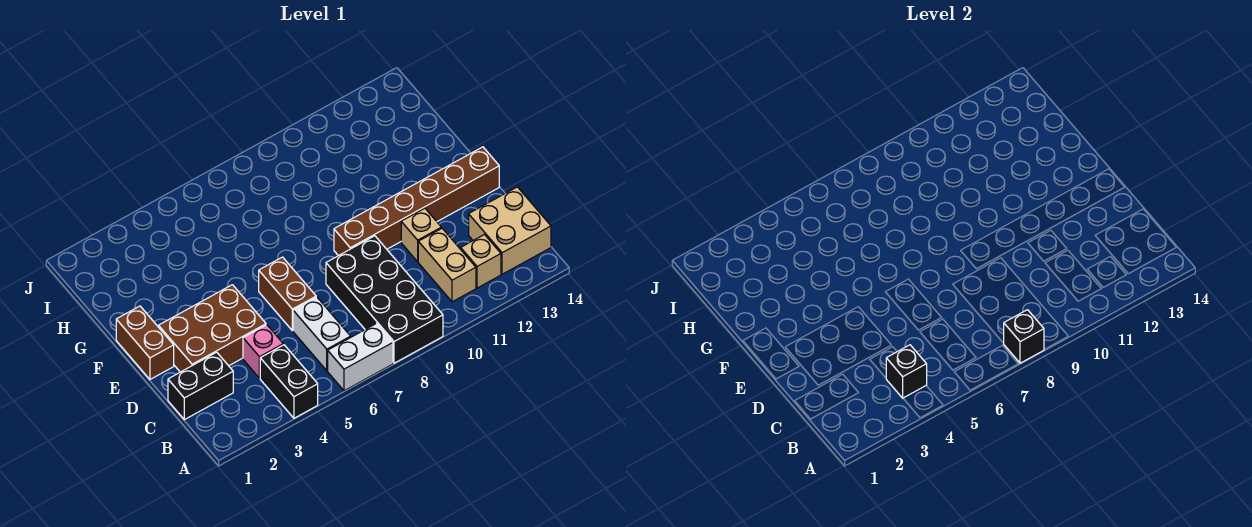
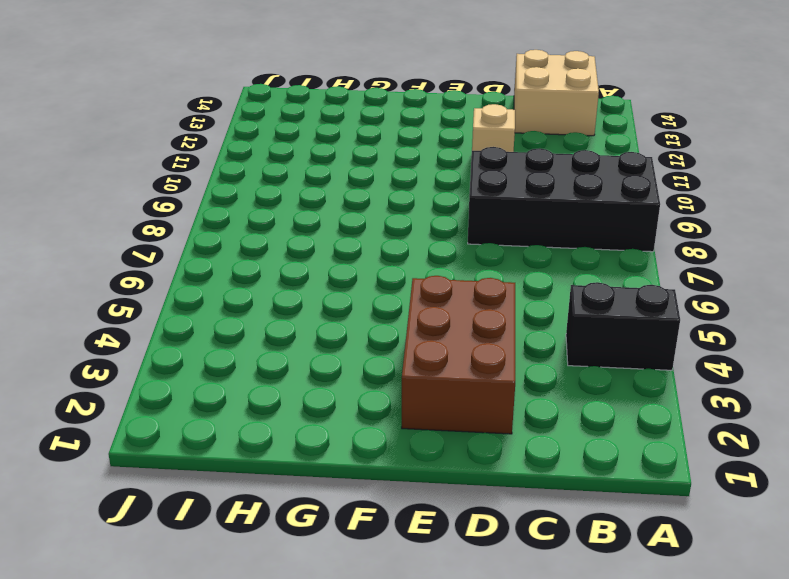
none -> white brick A6:A7 level 1
none -> white brick B6:C6 level 1
none -> tan brick B11:C11 level 1

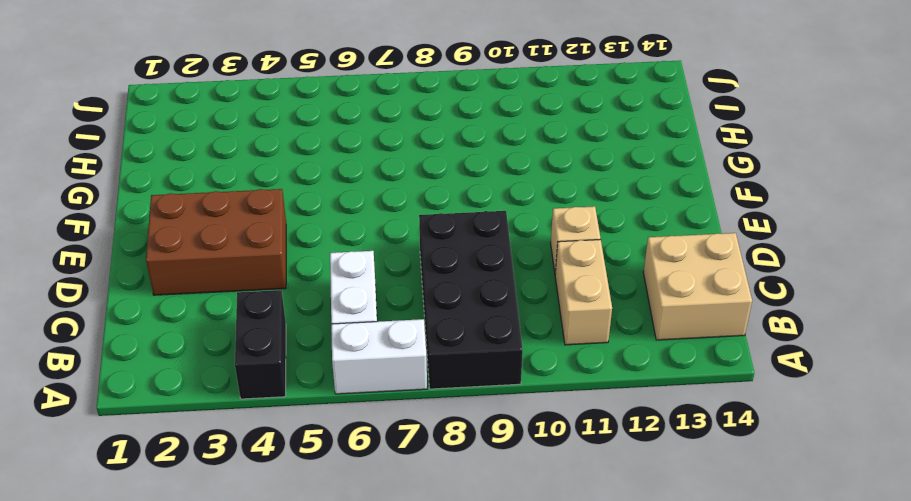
none -> tan brick B12 level 1
none -> black brick C1:C2 level 1
none -> pink brick C4 level 1

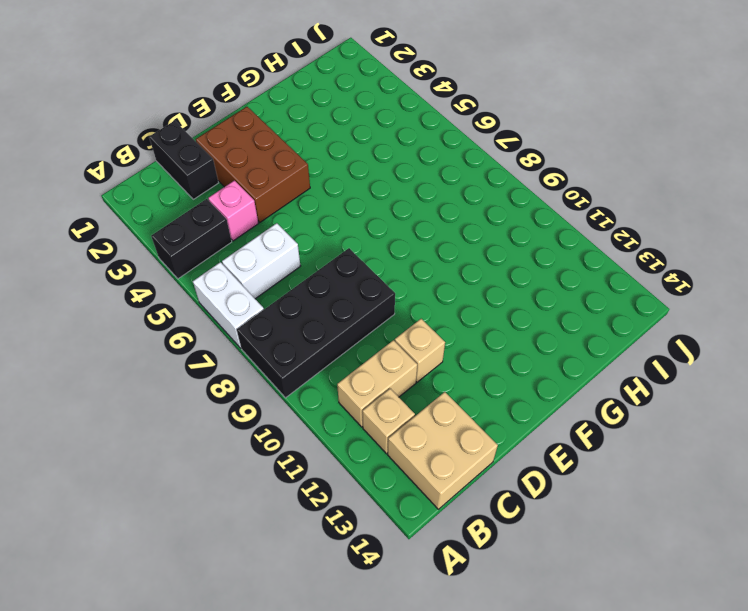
none -> brown brick D6:E6 level 1
none -> brown brick E1:F1 level 1
none -> brown brick E9:E14 level 1

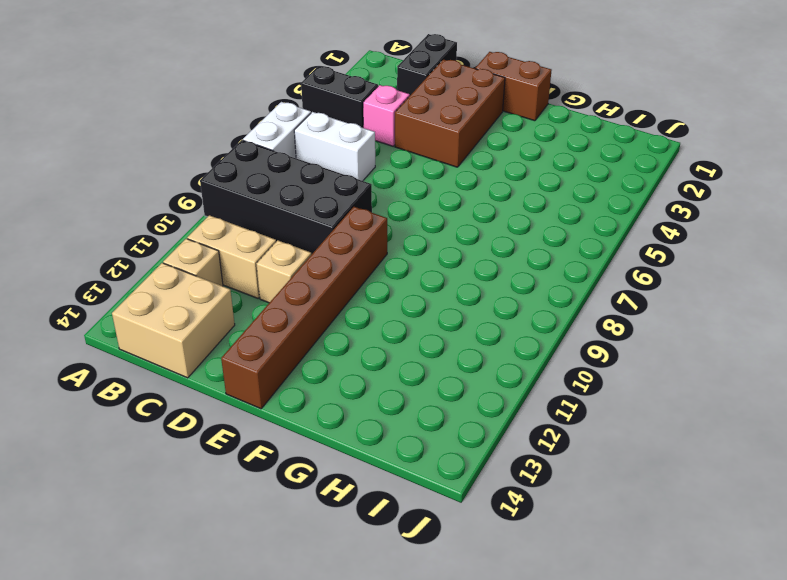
none -> brown brick D6:E6 level 1
none -> black brick A8 level 2
none -> black brick B4 level 2

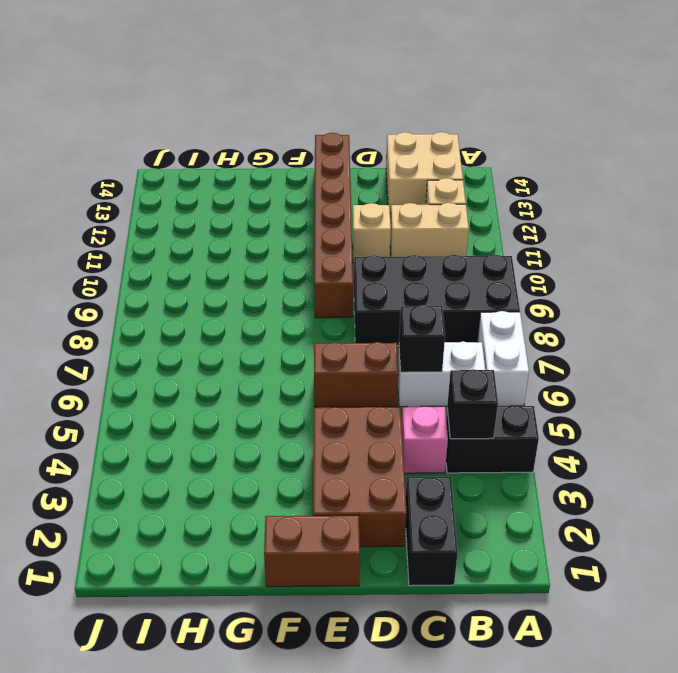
black brick C6 level 2 -> black brick A8 level 2

